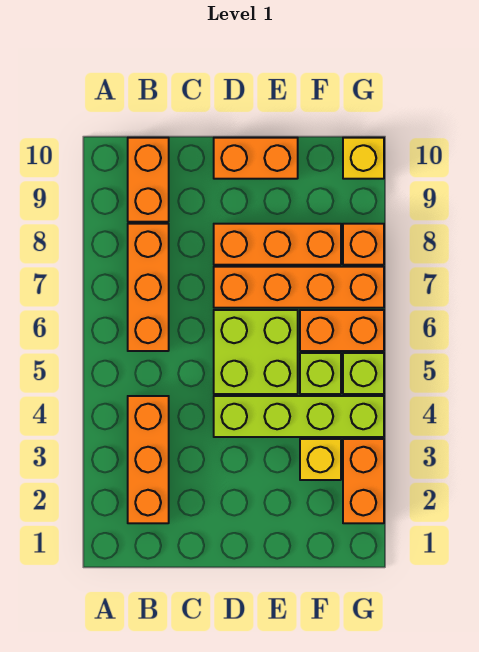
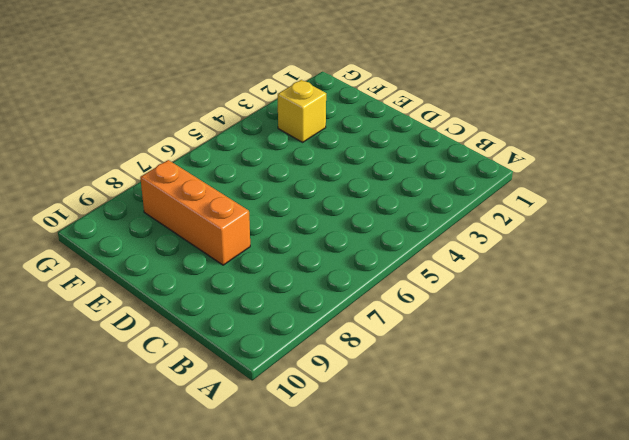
none -> orange brick B2:B4 level 1
none -> orange brick B6:B8 level 1
none -> orange brick B9:B10 level 1

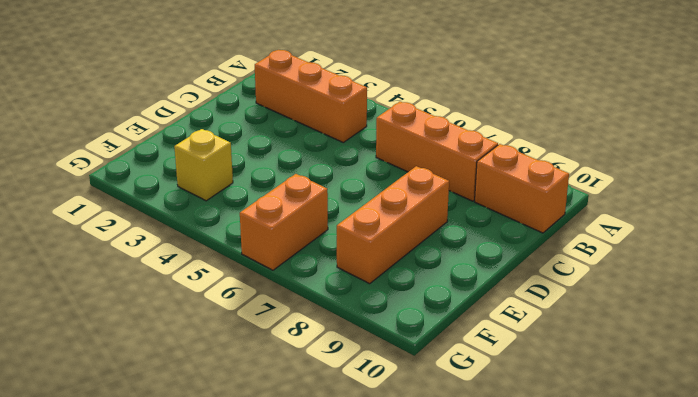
none -> lime brick D4:G4 level 1
none -> lime brick D5:E6 level 1
none -> orange brick D7:G7 level 1

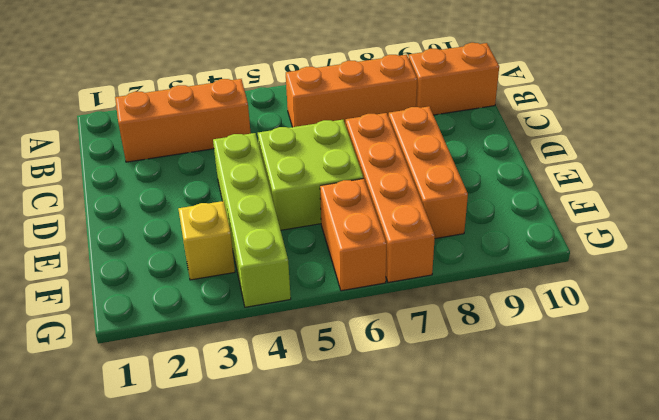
none -> orange brick D10:E10 level 1
none -> lime brick F5 level 1
none -> orange brick G2:G3 level 1

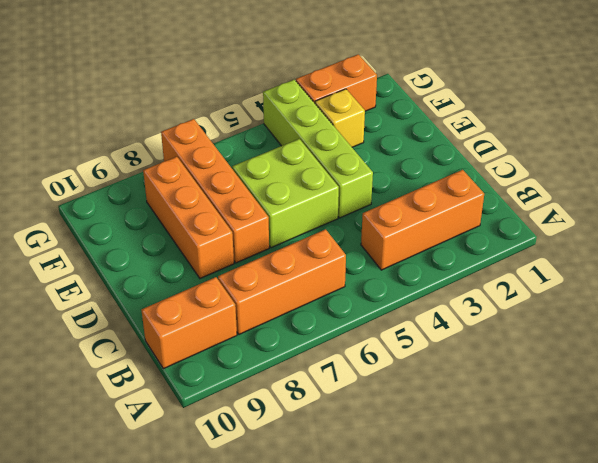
none -> orange brick D10:E10 level 1
none -> lime brick F5 level 1
none -> orange brick F6:G6 level 1

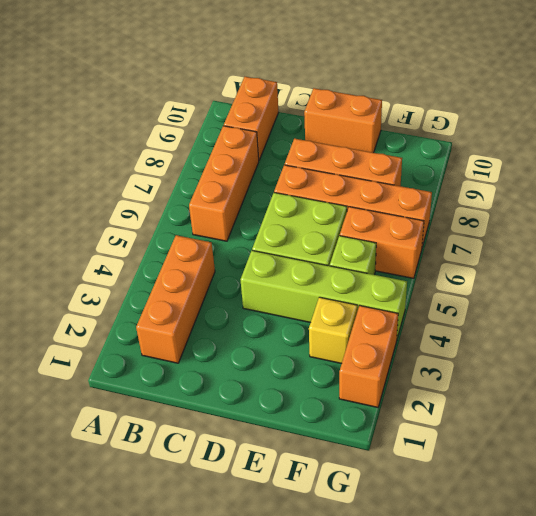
none -> lime brick G5 level 1
none -> orange brick G8 level 1
none -> yellow brick G10 level 1

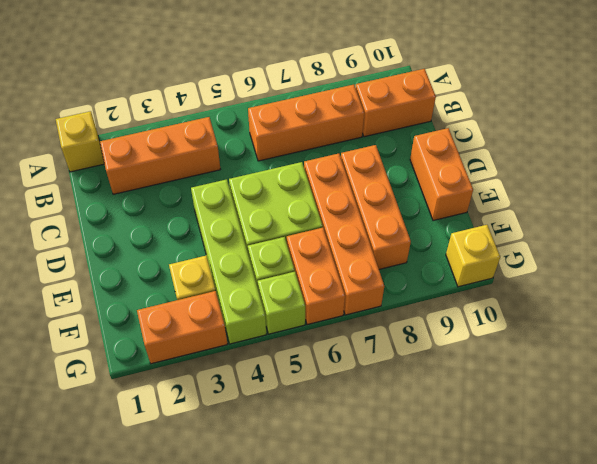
yellow brick A1 level 1 -> none
none -> orange brick G8 level 1

